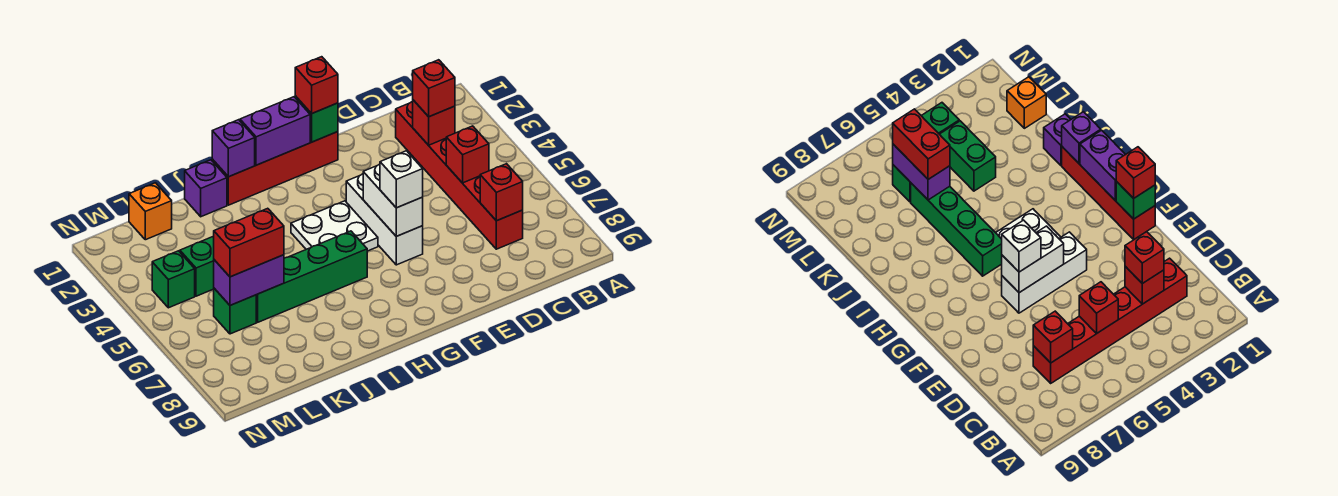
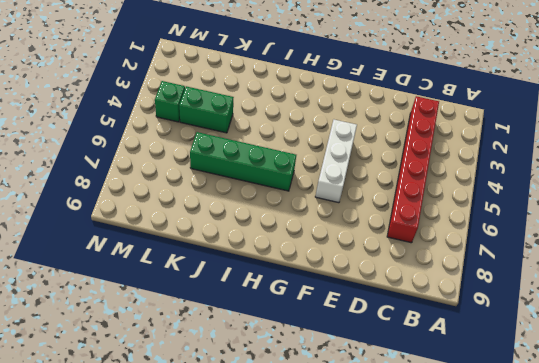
none -> red brick F1:I1 level 1
none -> white plate G4:H5 level 1
none -> purple brick J1 level 1

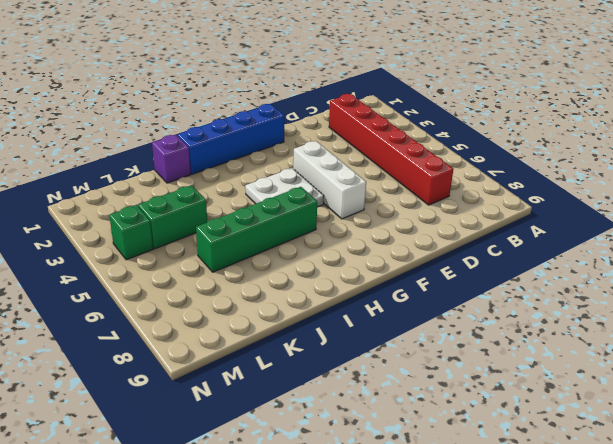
blue brick F1:I1 level 1 -> red brick F1:I1 level 1
none -> orange brick L1 level 1
none -> green brick L6 level 1
none -> red brick C3 level 2

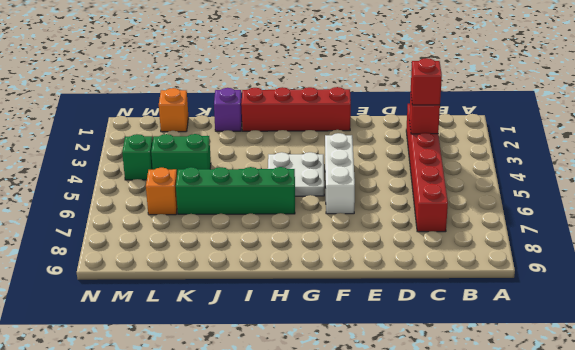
orange brick L6 level 1 -> green brick L6 level 1
none -> red brick C5 level 2
none -> red brick C7 level 2
none -> green brick F1 level 2

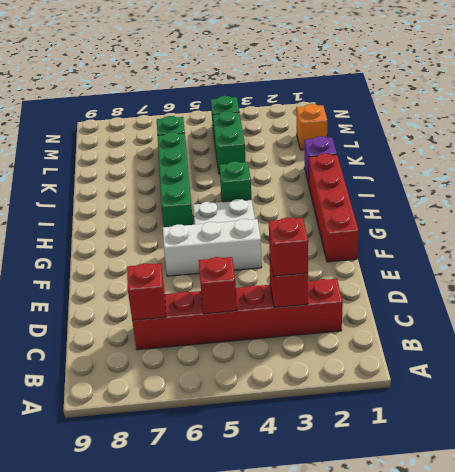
green brick I4 level 1 -> green brick F1 level 2
none -> white brick F5:F6 level 2
none -> purple brick G1:H1 level 2
none -> purple brick I1 level 2

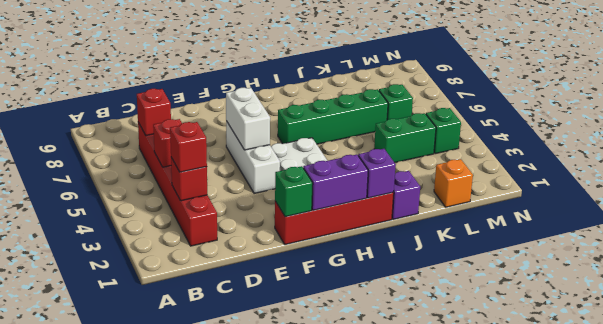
none -> purple brick K6:L6 level 2
none -> red brick F1 level 3
none -> white brick F6 level 3

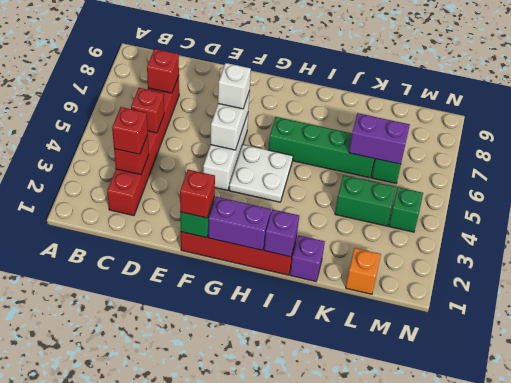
none -> red brick K6:L6 level 3

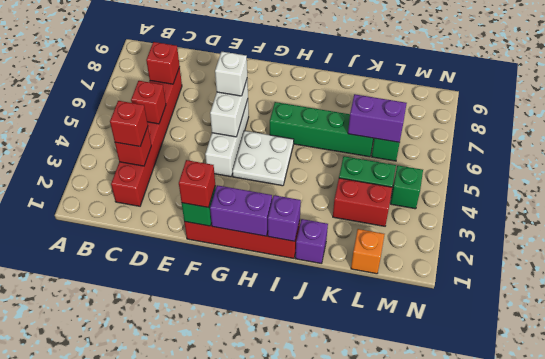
red brick K3:L3 level 1 -> red brick K6:L6 level 3

